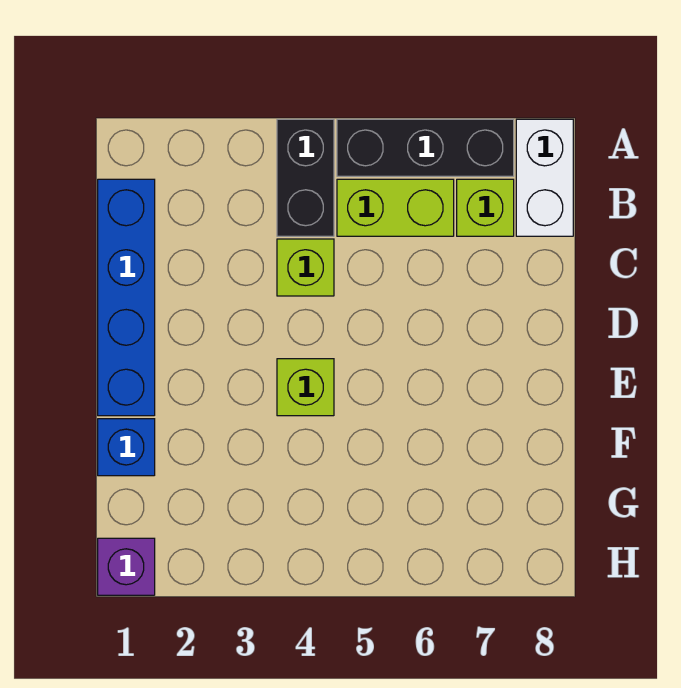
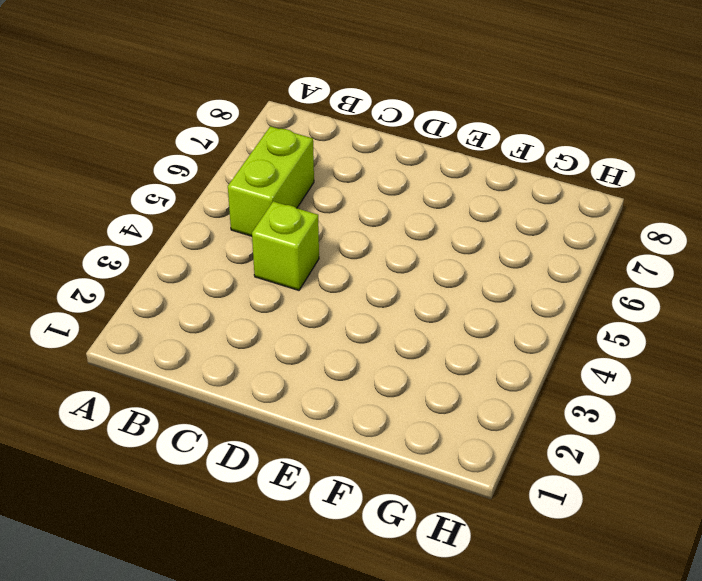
none -> black brick A4:B4 level 1
none -> black brick A5:A7 level 1

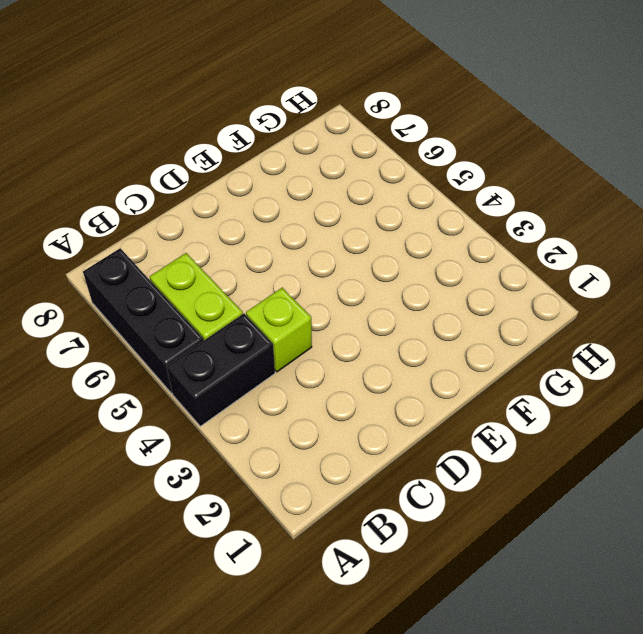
none -> white brick A8:B8 level 1
none -> blue brick B1:E1 level 1

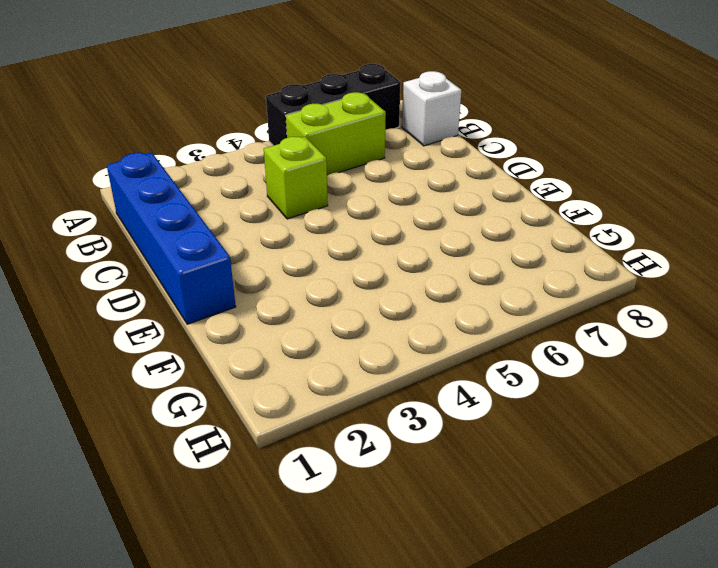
white brick B8 level 1 -> white brick A8:B8 level 1
none -> black brick A4:B4 level 1
none -> lime brick B7 level 1

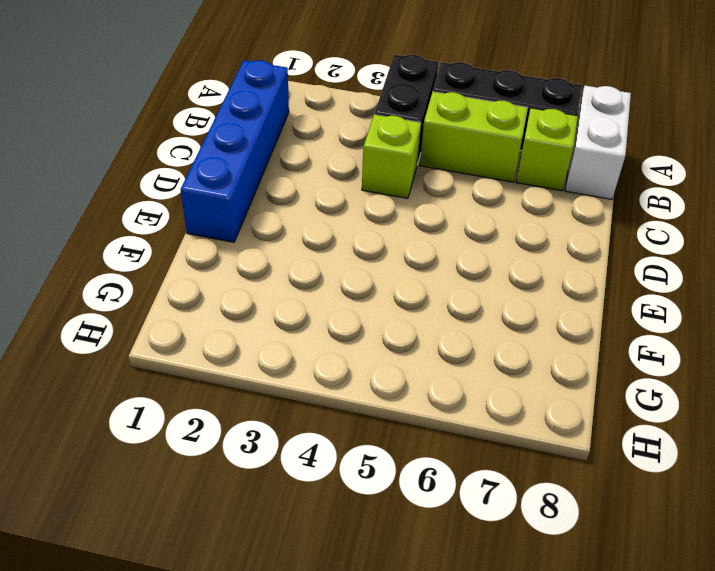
none -> lime brick E4 level 1
none -> blue brick F1 level 1

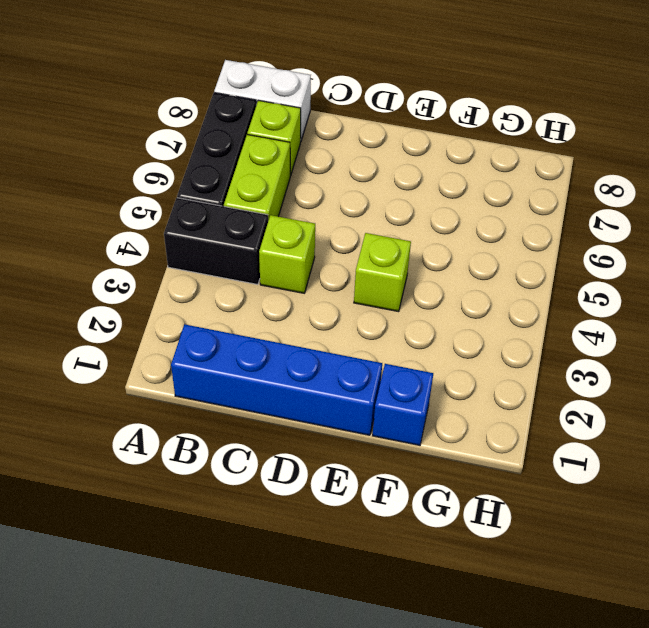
none -> purple brick H1 level 1

